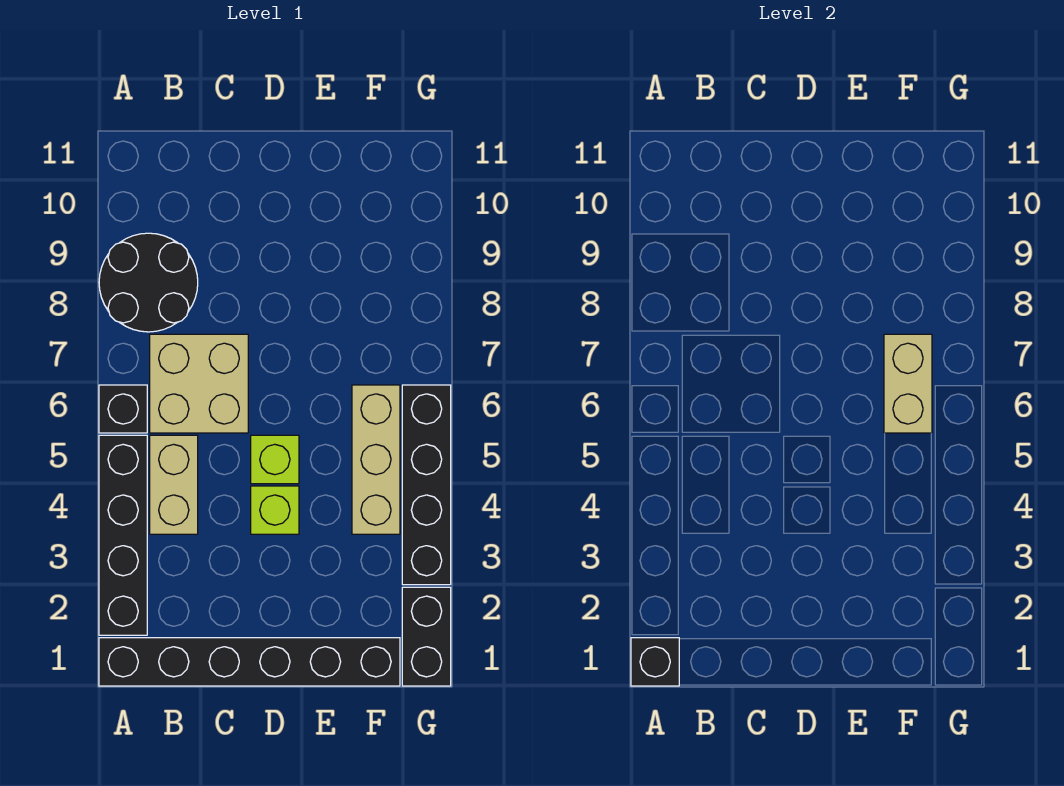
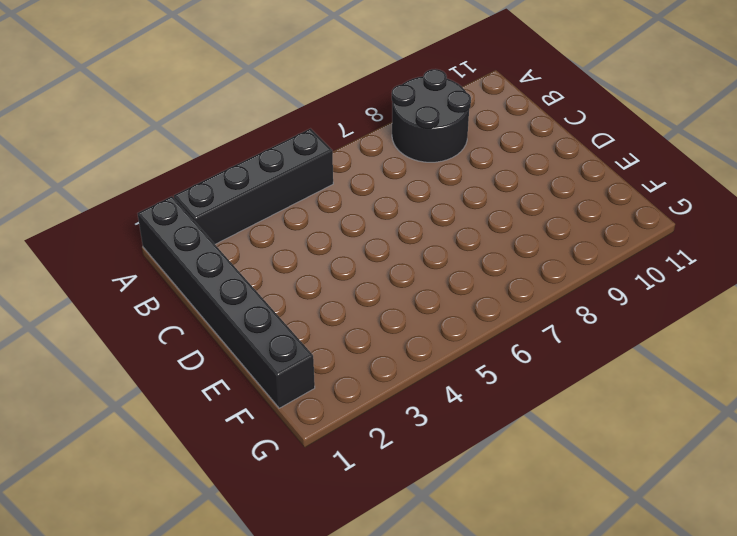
none -> black brick A6 level 1
none -> tan brick B4:B5 level 1
none -> tan brick B6:C7 level 1

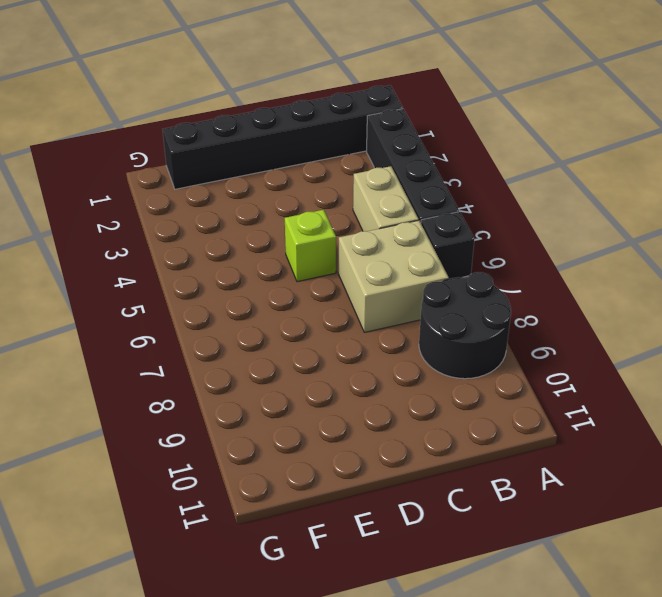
none -> lime brick D4 level 1
none -> tan brick F4:F6 level 1
none -> black brick G1:G2 level 1

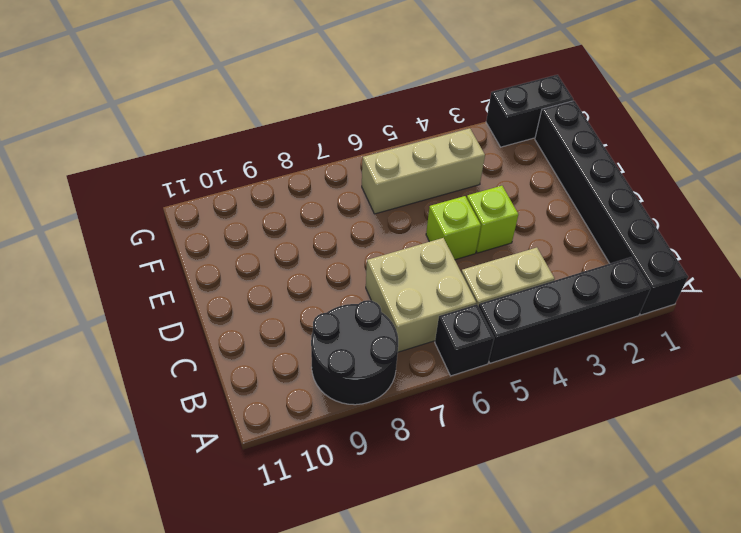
none -> black brick G3:G6 level 1
none -> black brick A1 level 2
none -> tan brick F6:F7 level 2

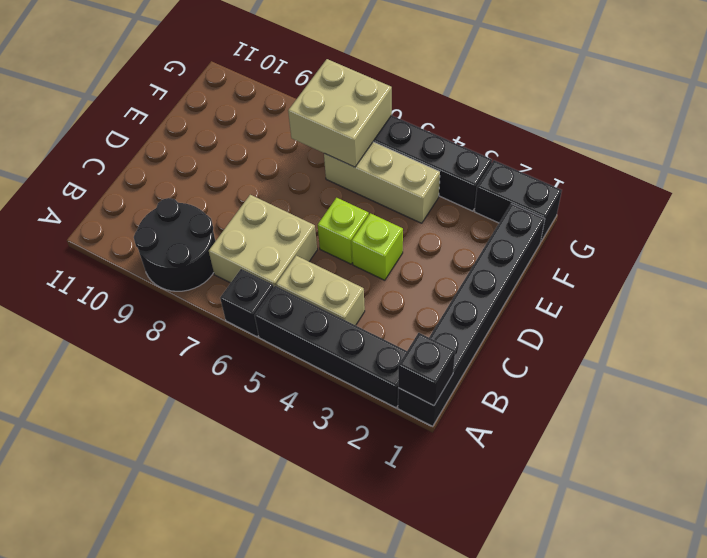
tan brick F6:G7 level 2 -> tan brick F6:F7 level 2

